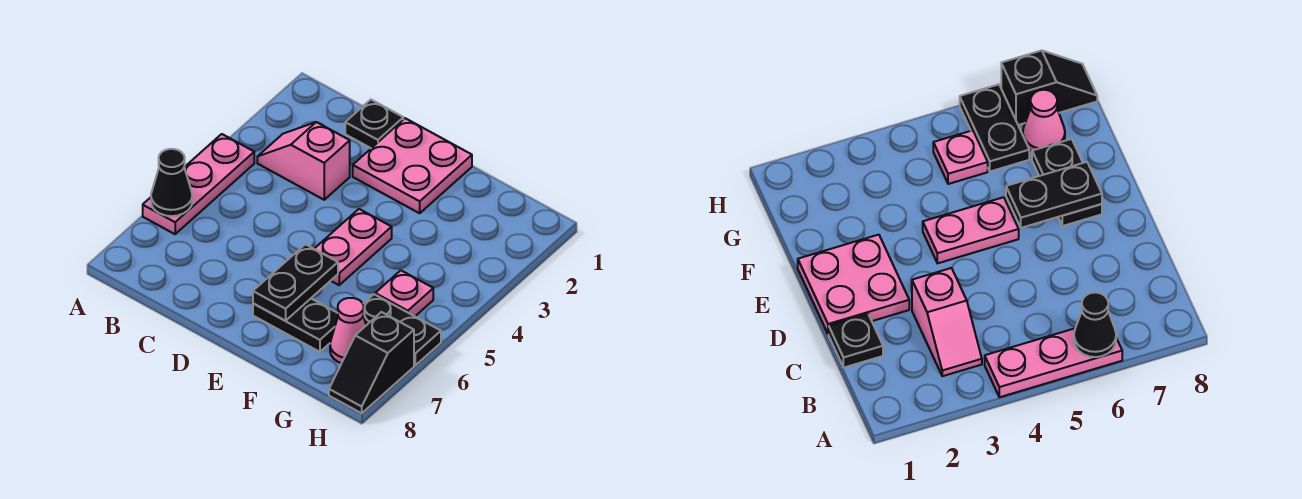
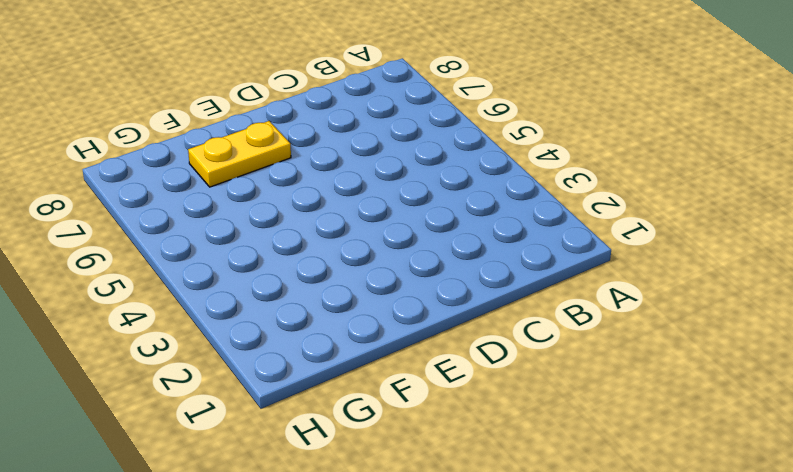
yellow plate E7:F7 level 1 -> black plate E7:F7 level 1
none -> pink plate A4:A6 level 1
none -> pink slope B3:C3 level 1 top C
none -> black plate C1 level 1

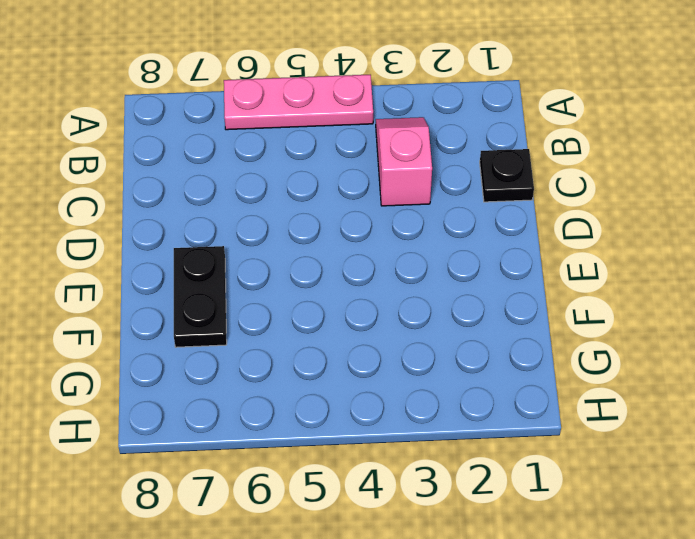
none -> pink plate D1:E2 level 1
none -> pink plate E4:E5 level 1
none -> pink plate G5 level 1

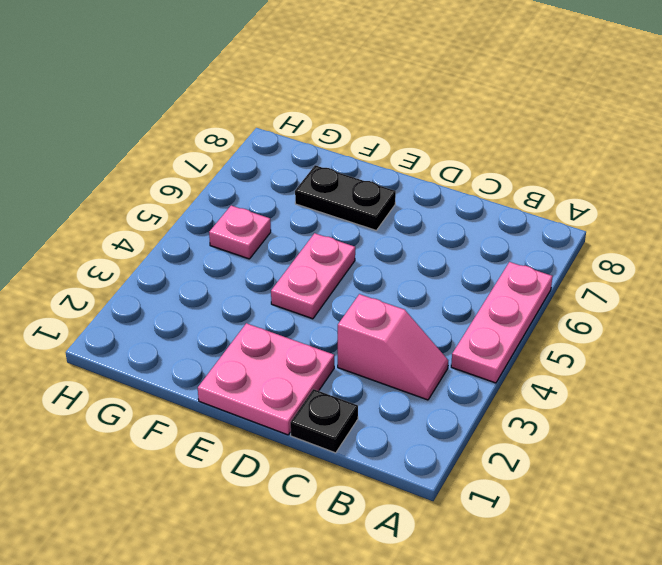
none -> black plate G6:H6 level 1
none -> pink cone G7 level 1
none -> black slope H7:H8 level 1 top 7

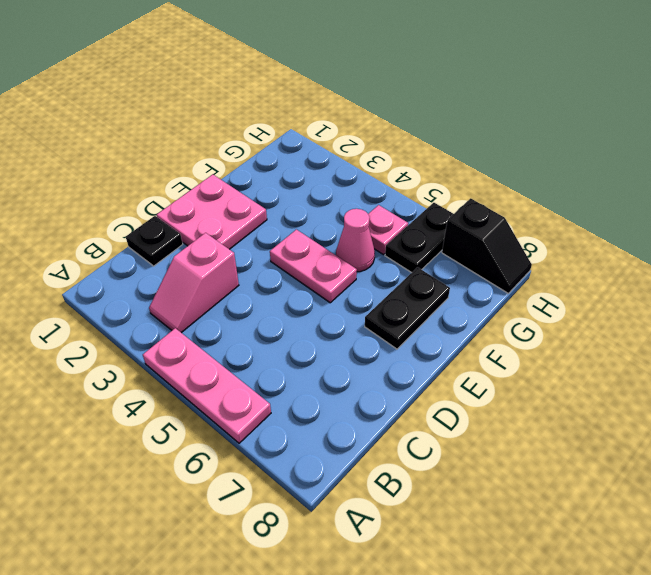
pink cone F5 level 1 -> pink cone G7 level 1
none -> black cone A6 level 2
none -> black plate E6:E7 level 2

